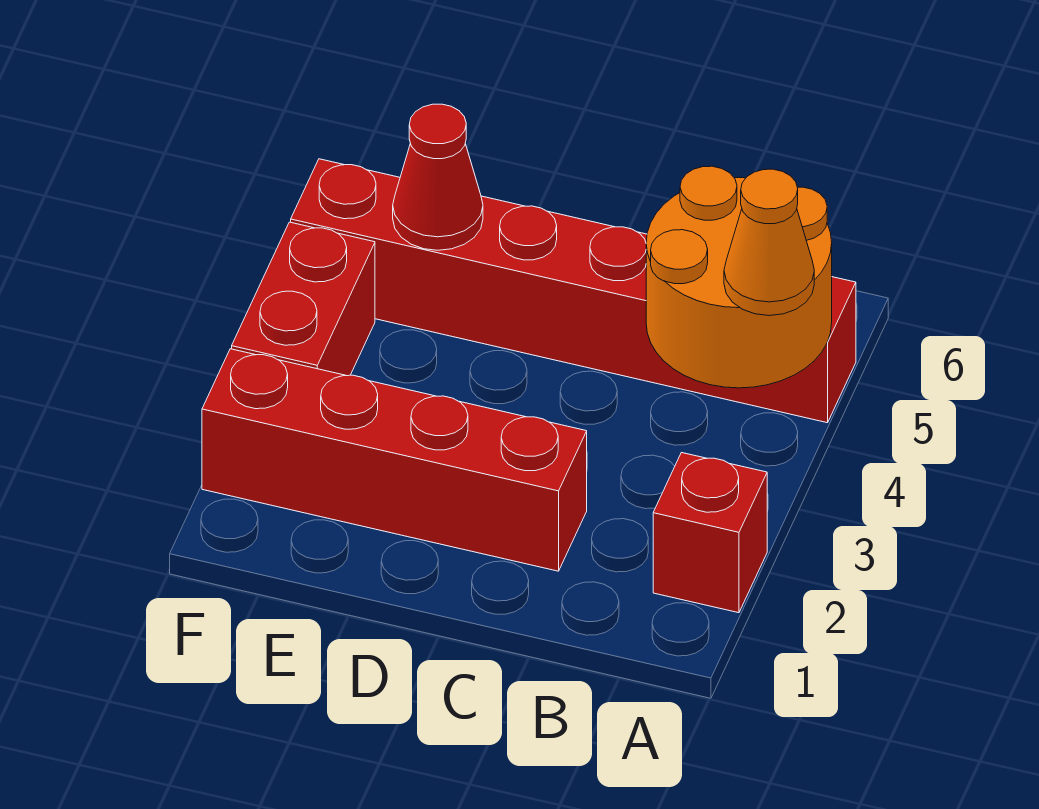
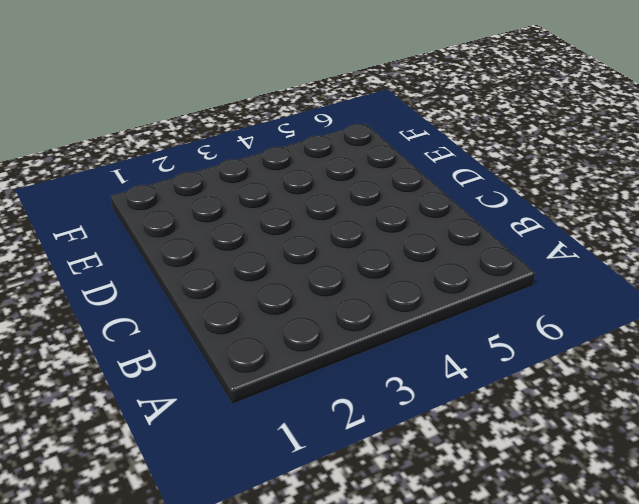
none -> red brick A2 level 1
none -> red brick A5:F5 level 1

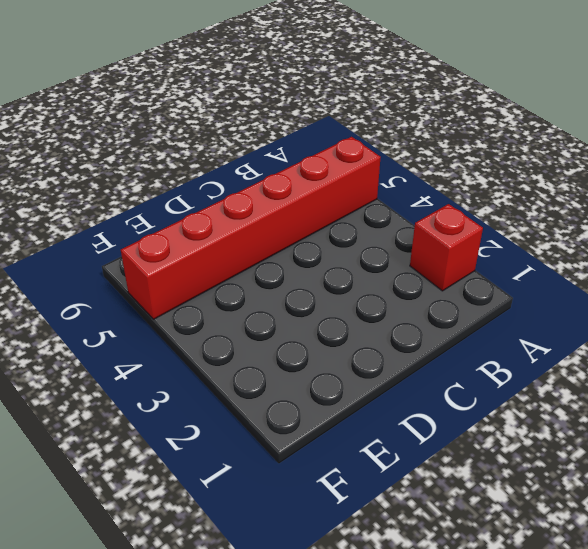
none -> red brick C2:F2 level 1
none -> red brick F3:F4 level 1

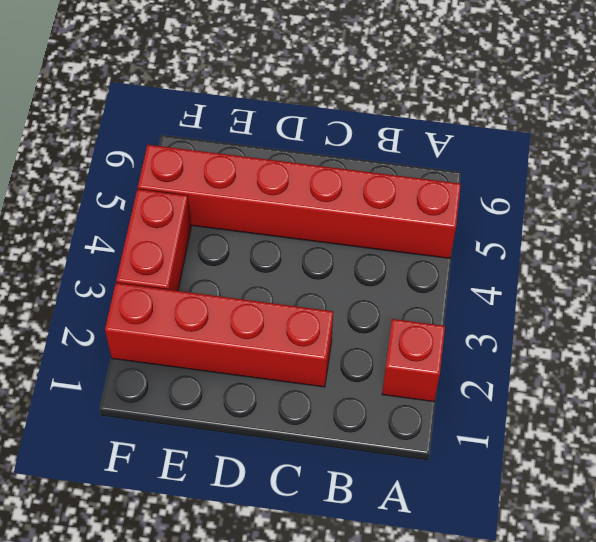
none -> orange round brick A4:B5 level 2
none -> red cone E5 level 2

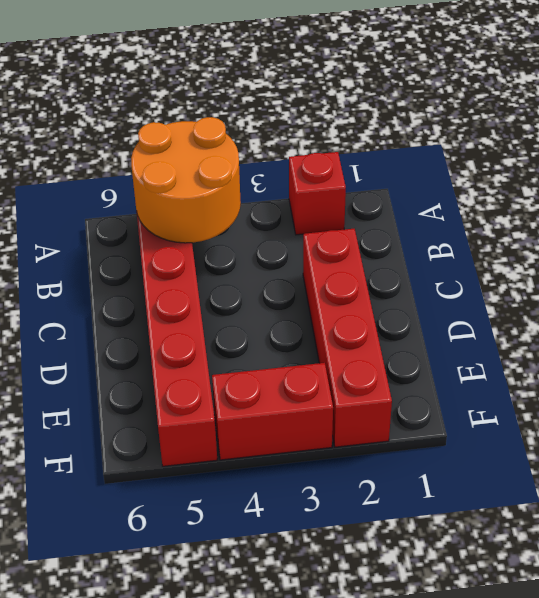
none -> red cone E5 level 2
none -> orange cone A4 level 3

